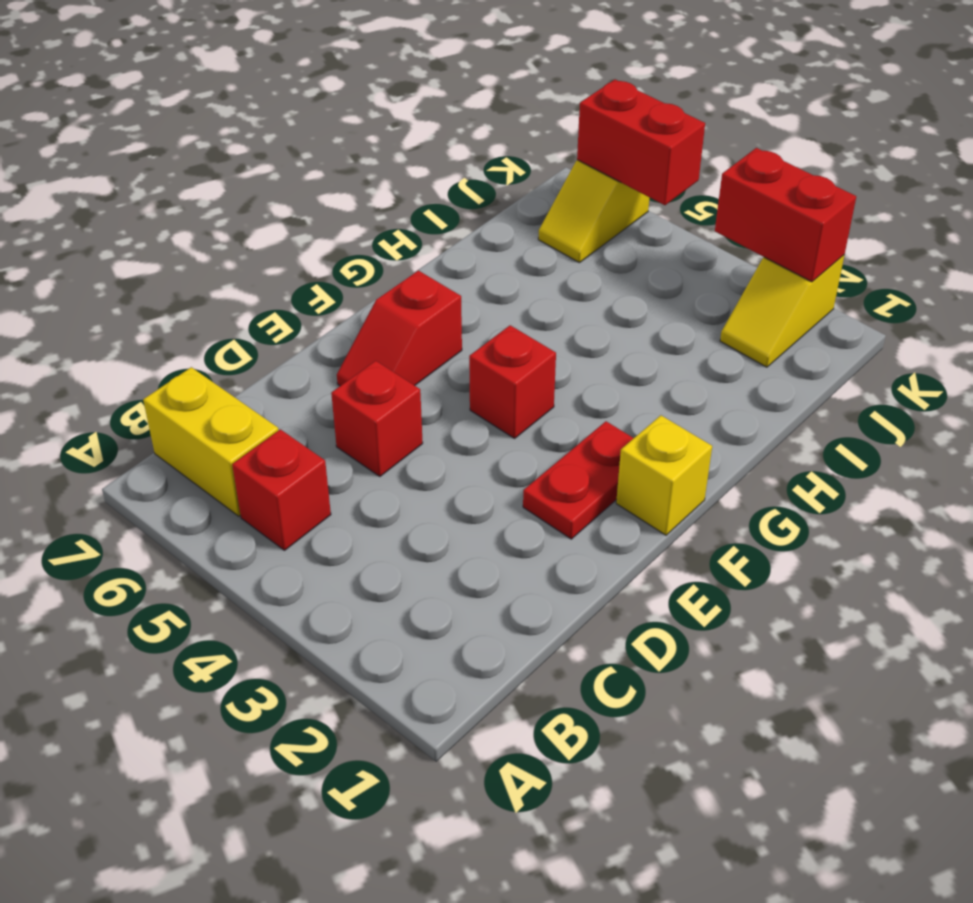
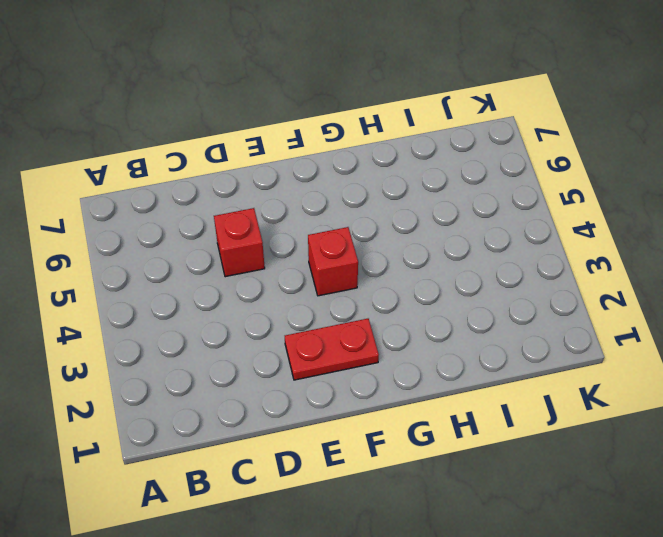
none -> red brick B5 level 1
none -> yellow brick B6:B7 level 1

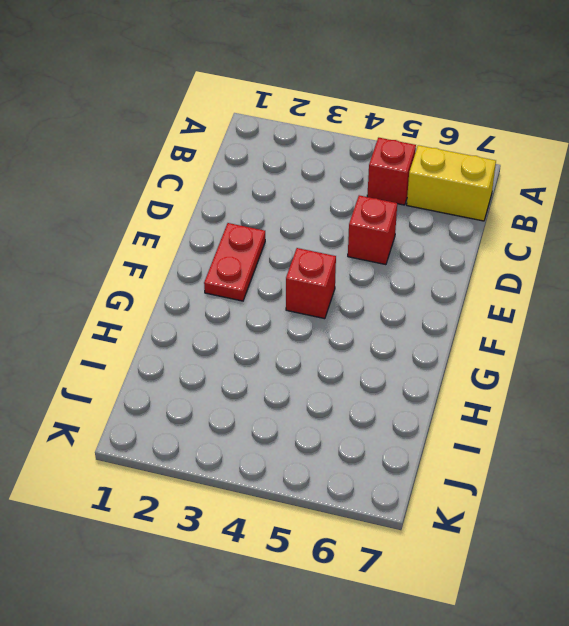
none -> red slope E6:F6 level 1 top F
none -> yellow brick F1 level 1

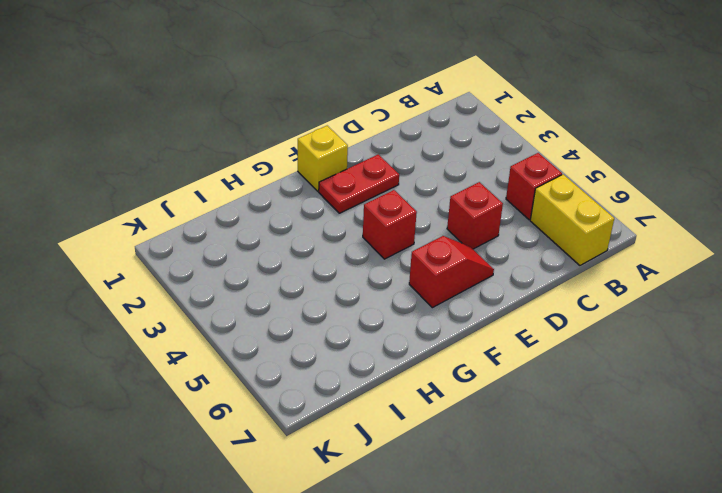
none -> yellow slope J2:K2 level 1 top K
none -> yellow slope J6:K6 level 1 top K

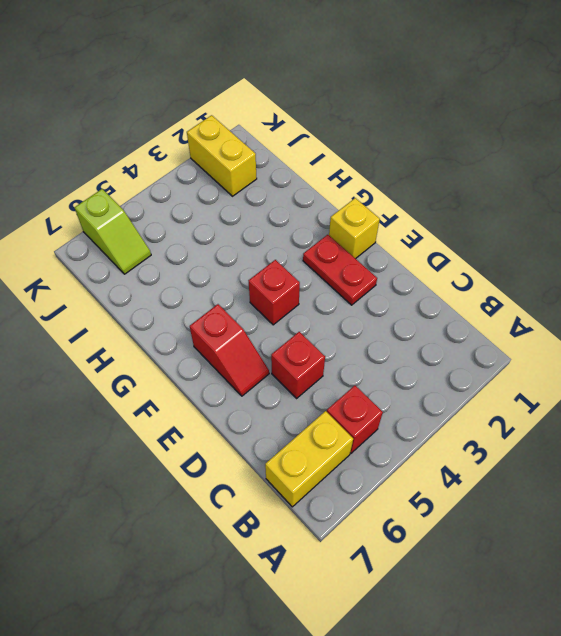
yellow brick J2:K2 level 1 -> yellow slope J2:K2 level 1 top K
lime slope J6:K6 level 1 top K -> yellow slope J6:K6 level 1 top K
none -> red brick K2:K3 level 2
none -> red brick K5:K6 level 2

